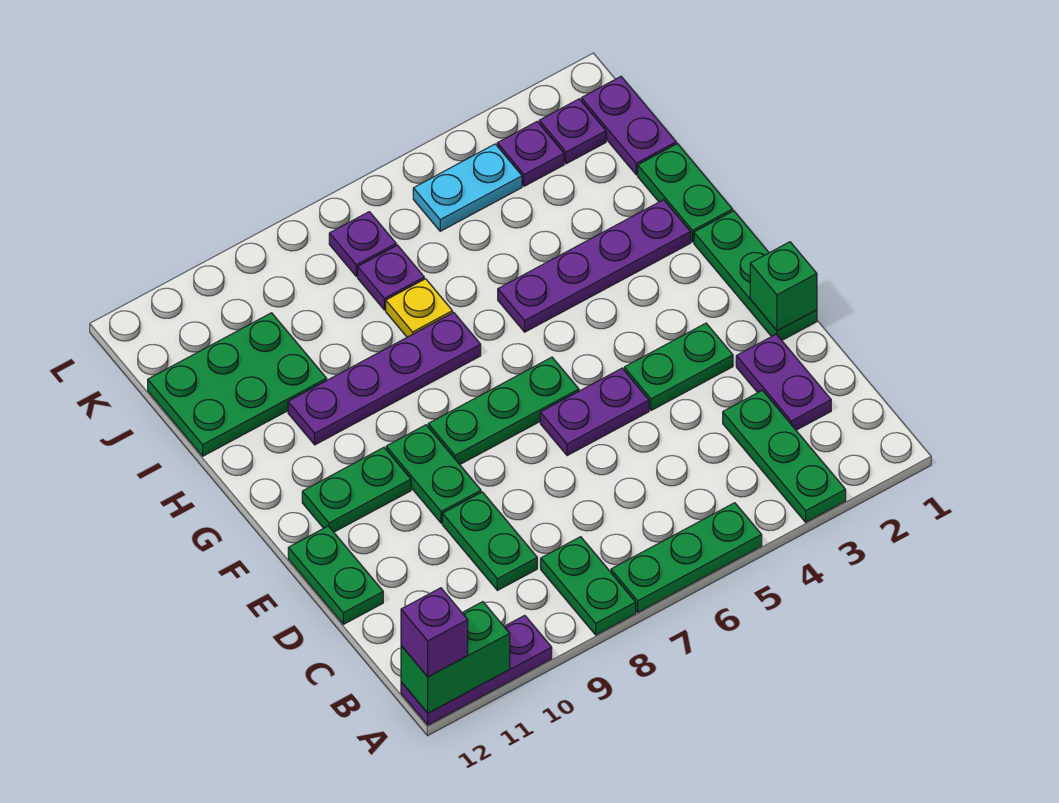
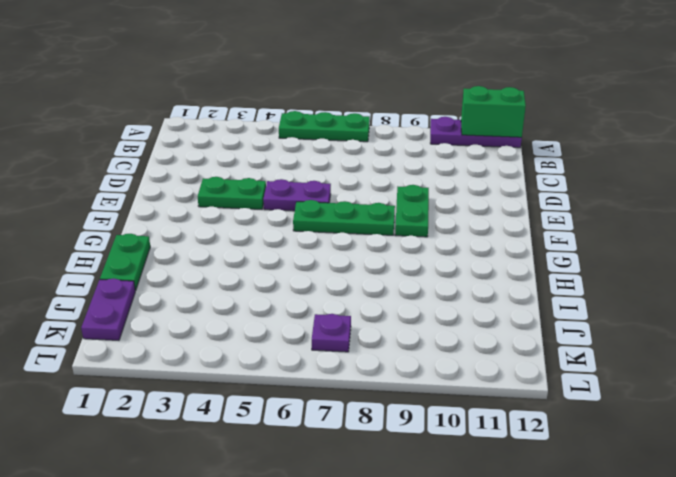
none -> green plate A3:C3 level 1
none -> green plate A8:B8 level 1
none -> purple plate C2:D2 level 1

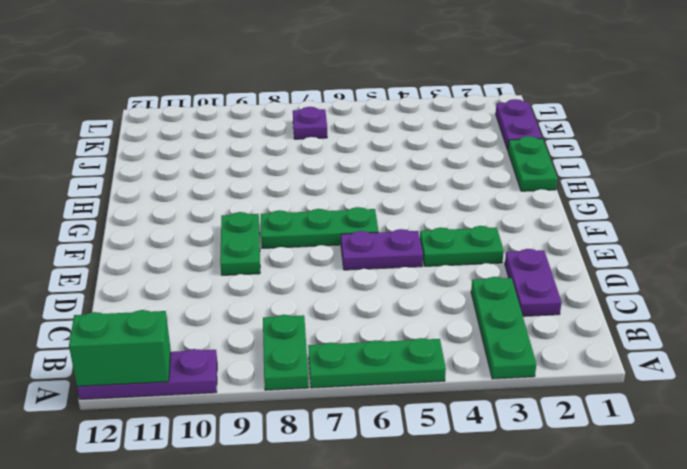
none -> green plate C9:D9 level 1
none -> green plate D12:E12 level 1
none -> green plate E1:G1 level 1

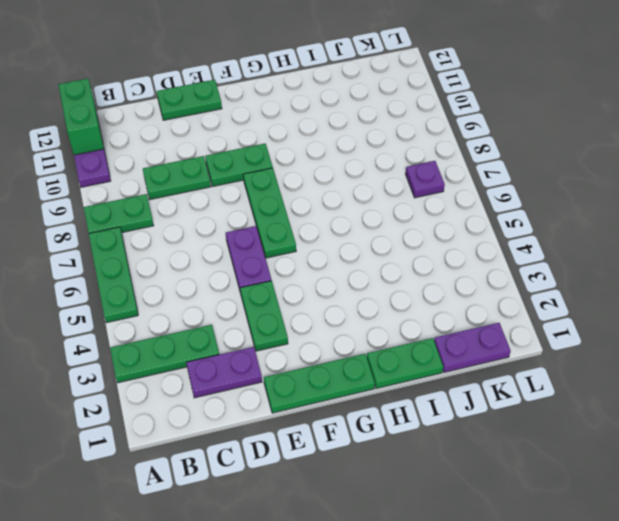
none -> green plate F10:F11 level 1
none -> purple plate H2:H5 level 1
none -> purple plate H7:H10 level 1

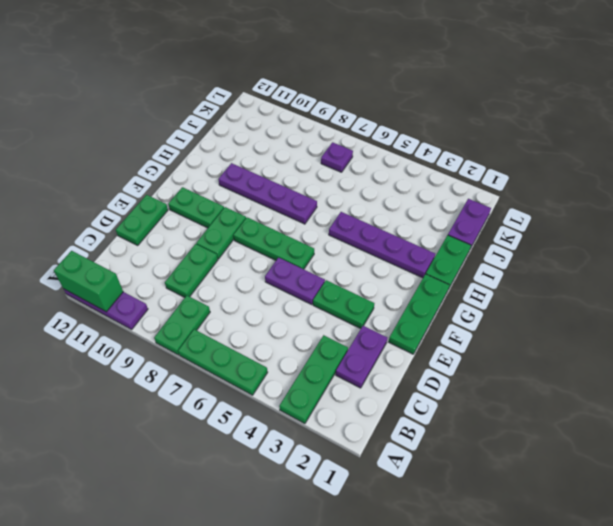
none -> yellow plate I7 level 1
none -> green plate I10:J12 level 1
none -> purple plate J7 level 1

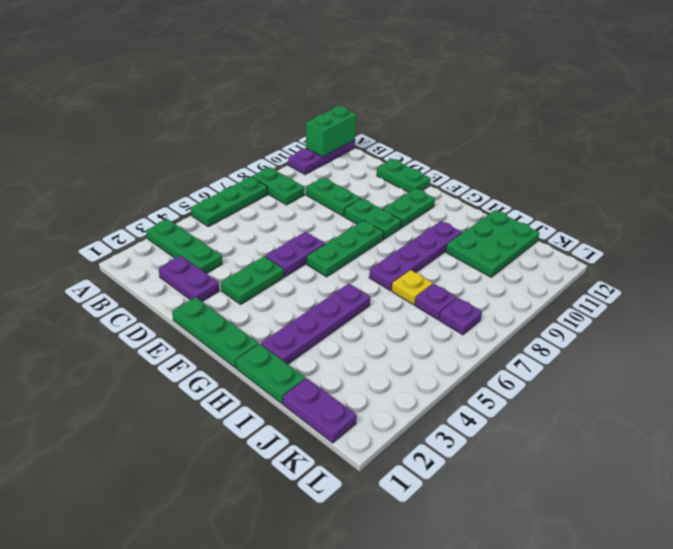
none -> purple plate K2 level 1
none -> purple plate K3 level 1
none -> cyan plate K4:K5 level 1

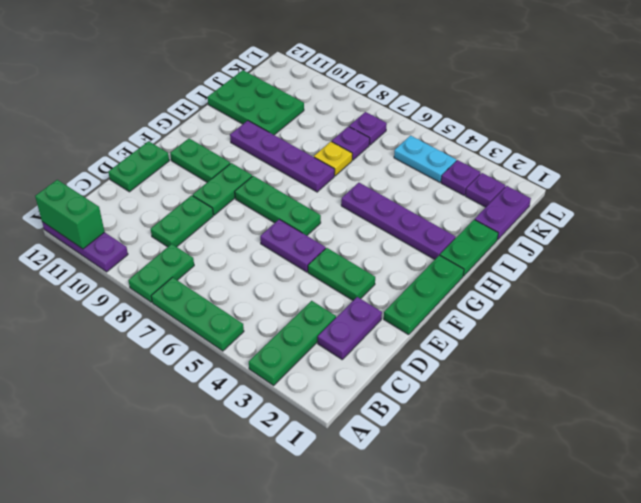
none -> green brick E1 level 2
none -> purple brick A12 level 3

